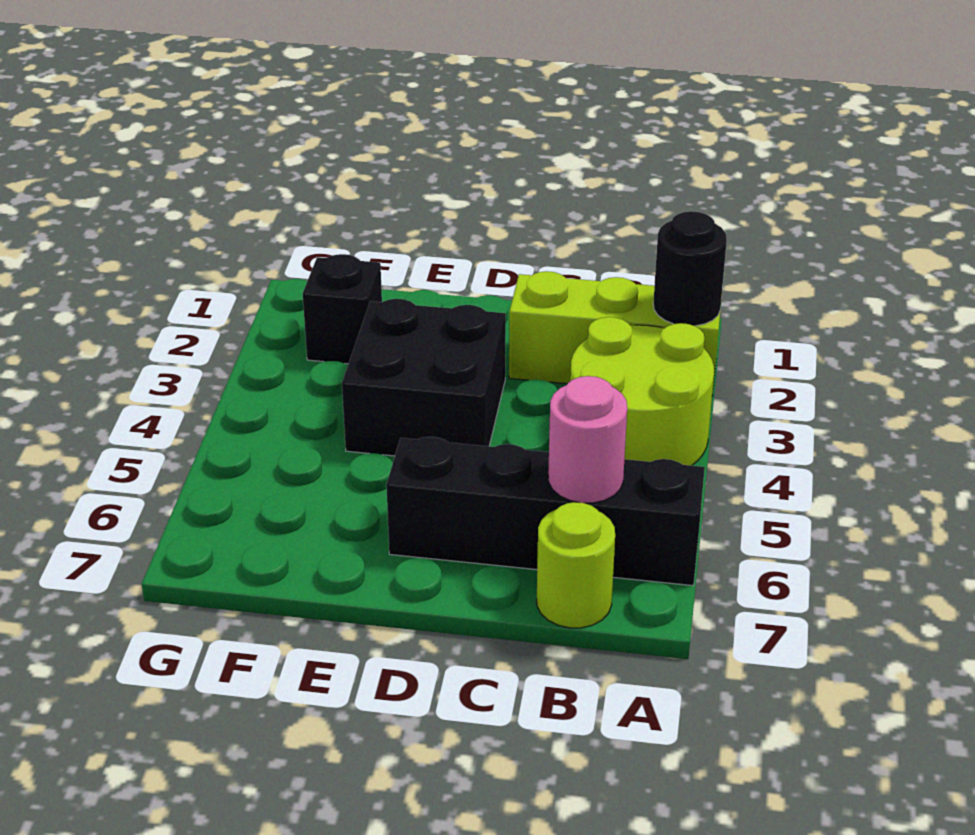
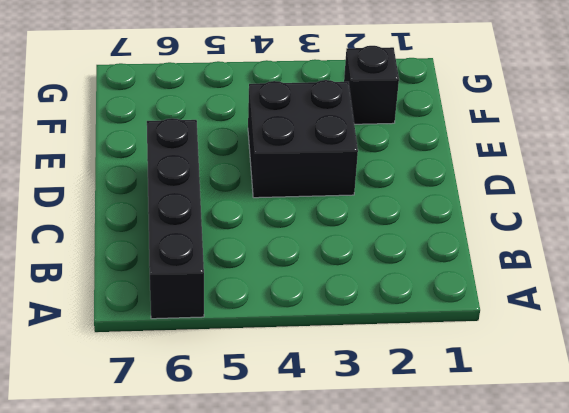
none -> lime brick A2:C2 level 1
none -> lime round brick A3:B4 level 1

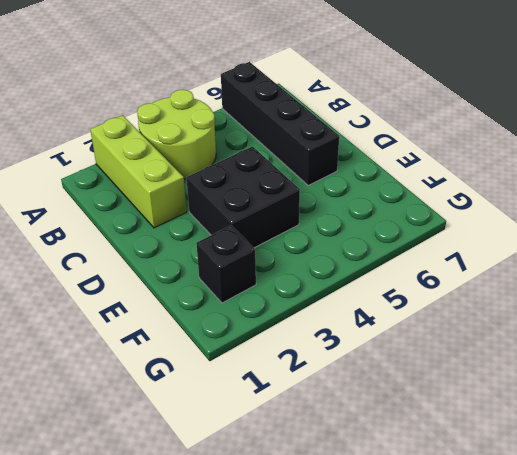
none -> lime round brick B7 level 1
none -> black round brick A2 level 2

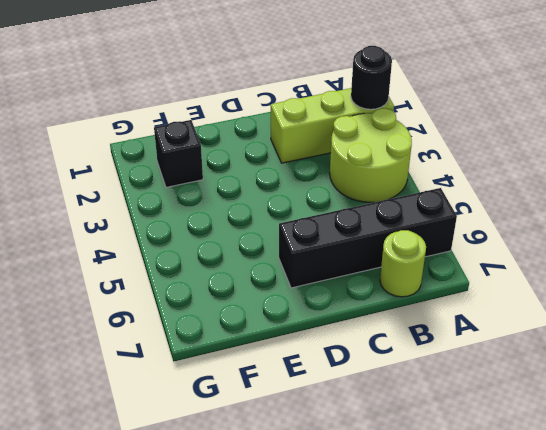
none -> black brick D3:E4 level 1
none -> pink round brick B6 level 2

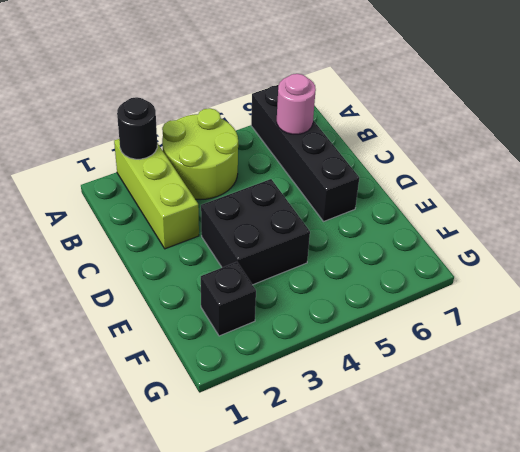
none -> lime round brick B7 level 1

